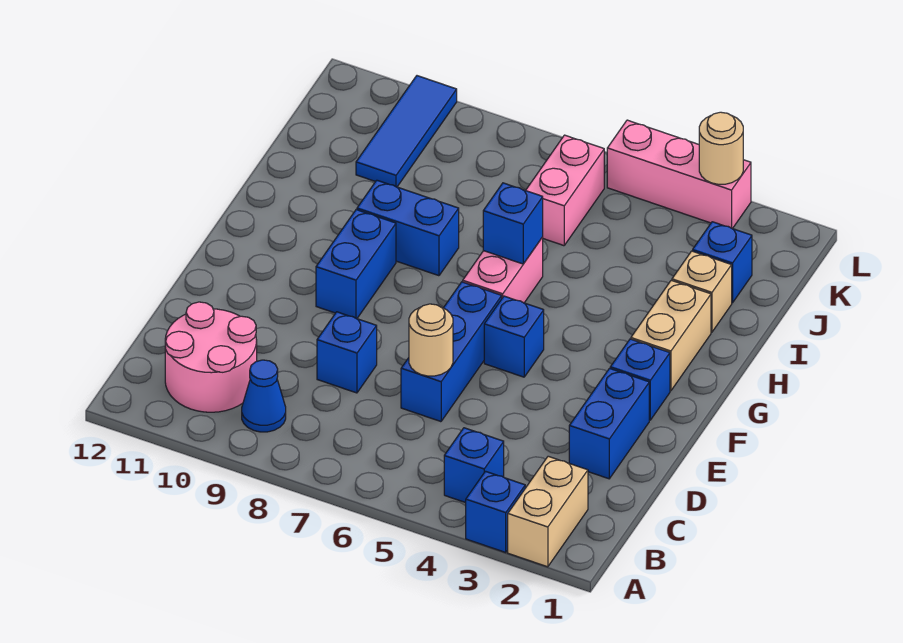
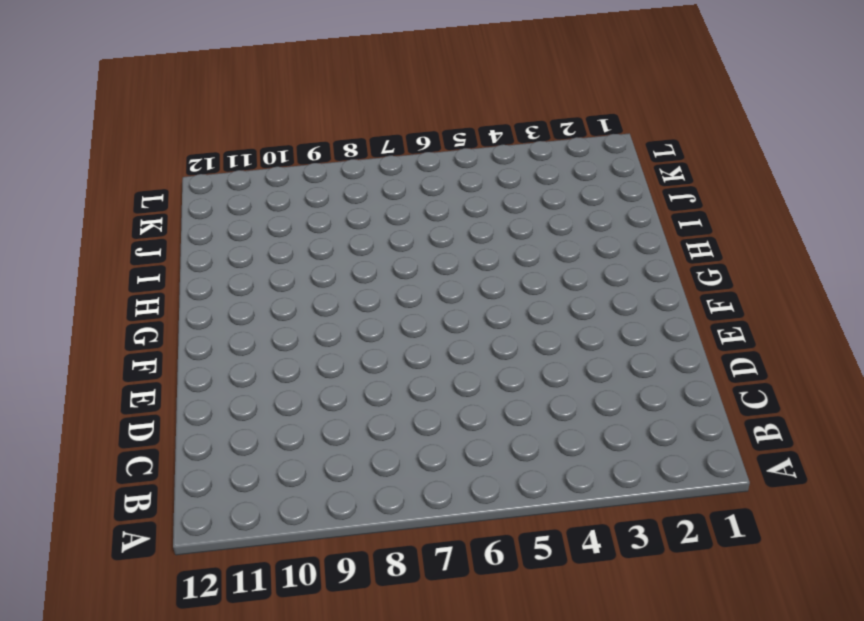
none -> tan brick A2:B2 level 1
none -> blue brick A3 level 1
none -> blue brick B4 level 1

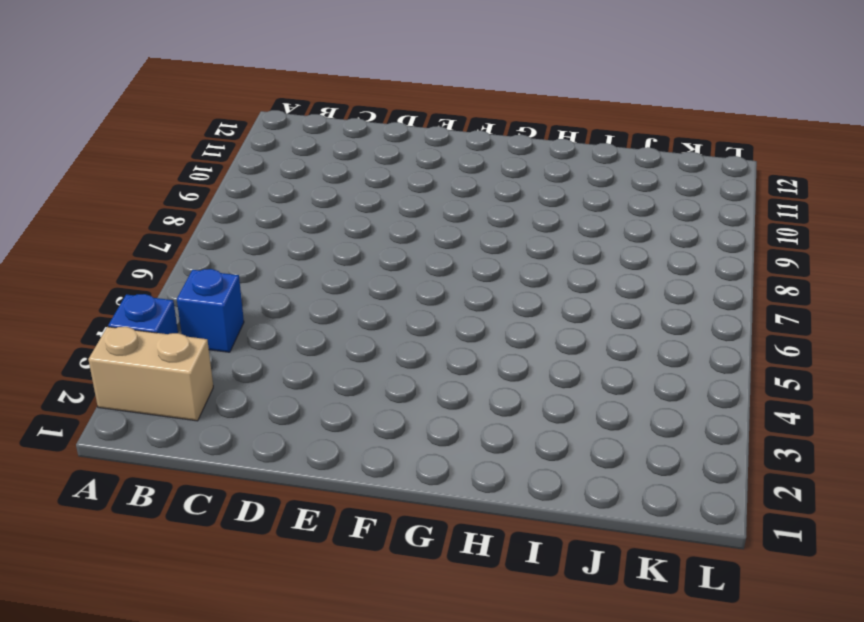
none -> blue cone B9 level 1
none -> pink round brick B10:C11 level 1
none -> blue brick D2:E2 level 1

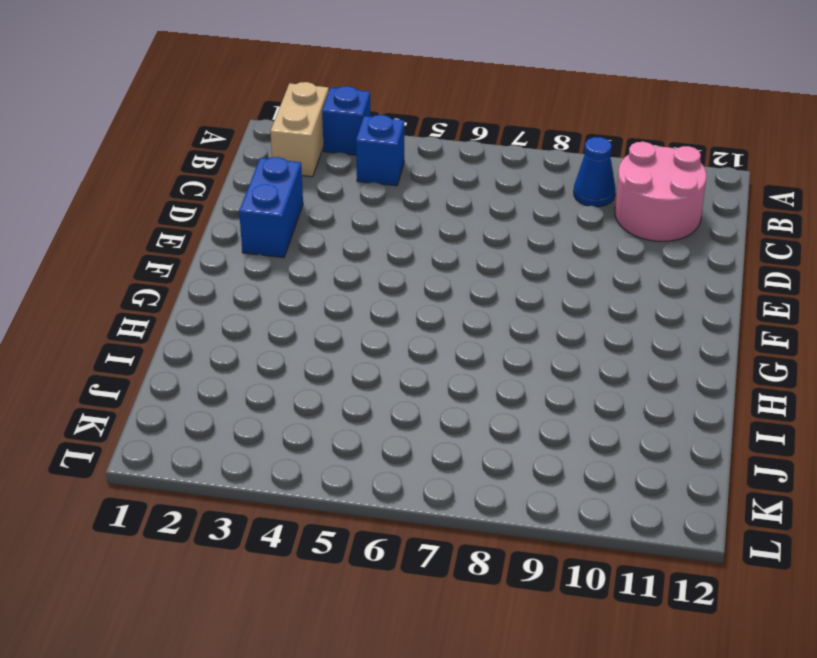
none -> blue brick D6:F6 level 1
none -> blue brick D8 level 1
none -> blue brick F2 level 1

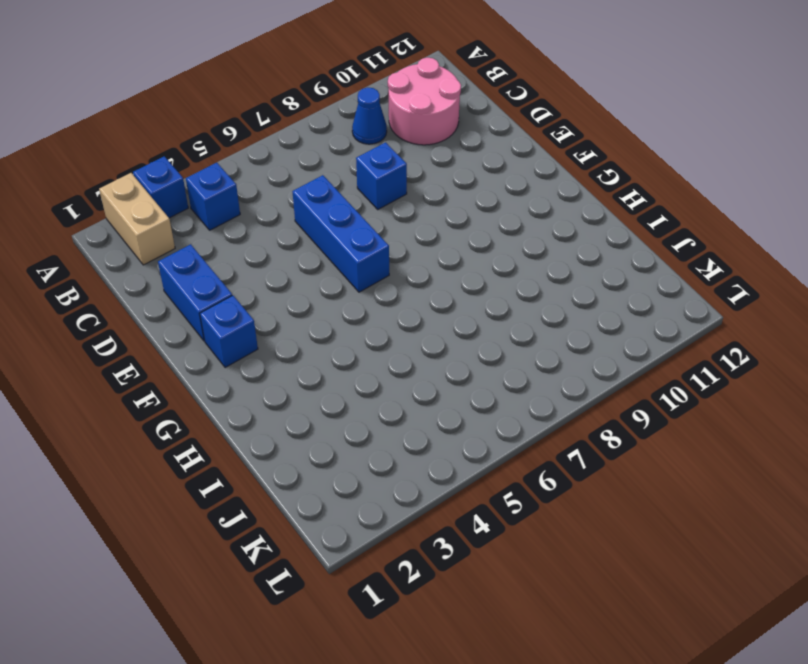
none -> blue brick F5 level 1
none -> blue brick F9:G9 level 1
none -> tan brick G2:H2 level 1

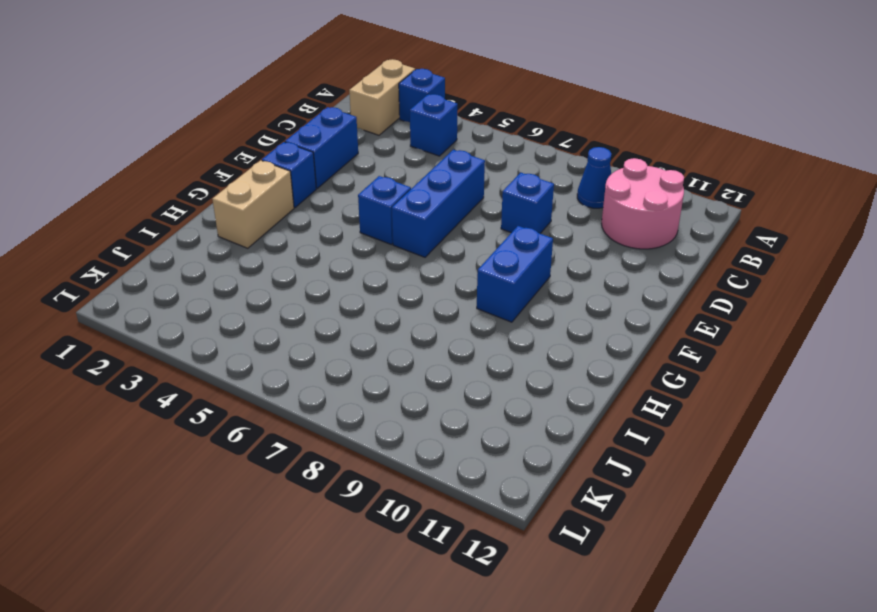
none -> pink brick G6:H6 level 1
none -> blue brick H8:H9 level 1
none -> tan brick I2 level 1

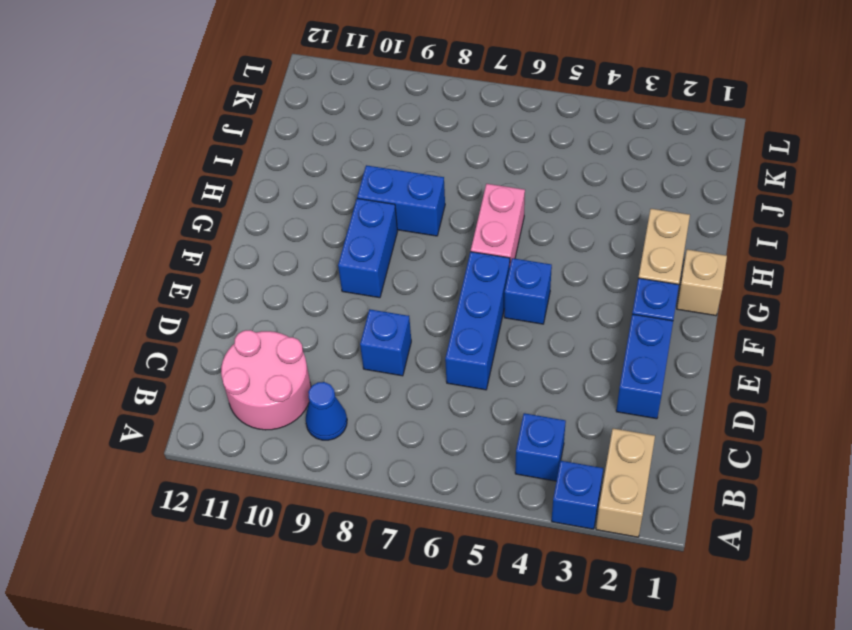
tan brick G1 level 1 -> tan brick I2 level 1
none -> blue brick J2 level 1
none -> pink brick J6:K6 level 1
none -> blue tile J10:L10 level 1

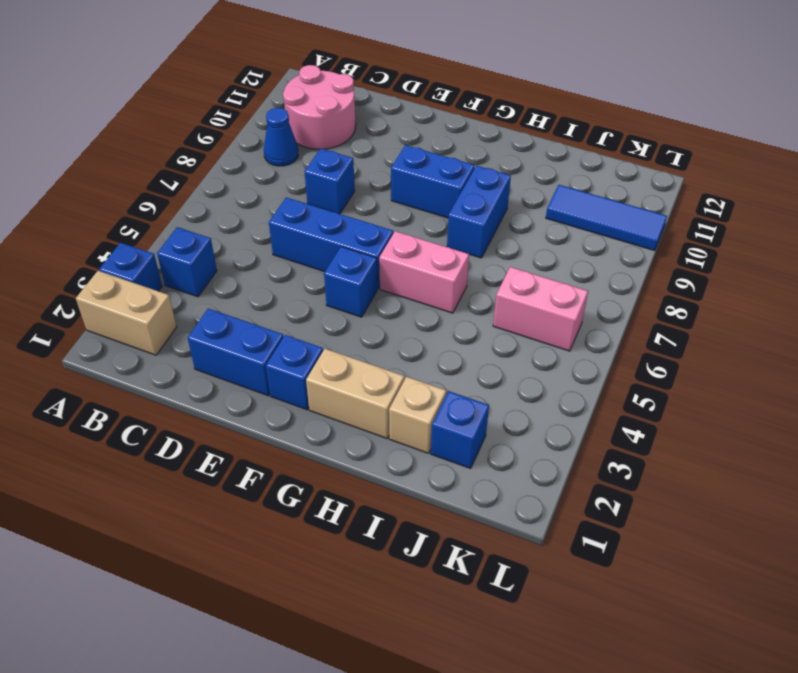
none -> pink brick L3:L5 level 1
none -> tan round brick D6 level 2
none -> blue brick H6 level 2

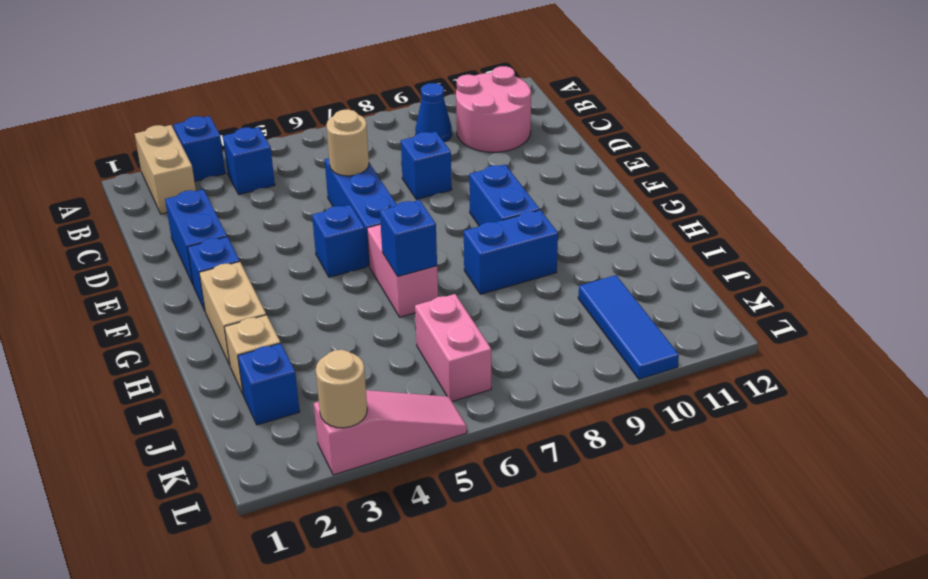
pink slope L3:L5 level 1 top 3 -> pink brick L3:L5 level 1

